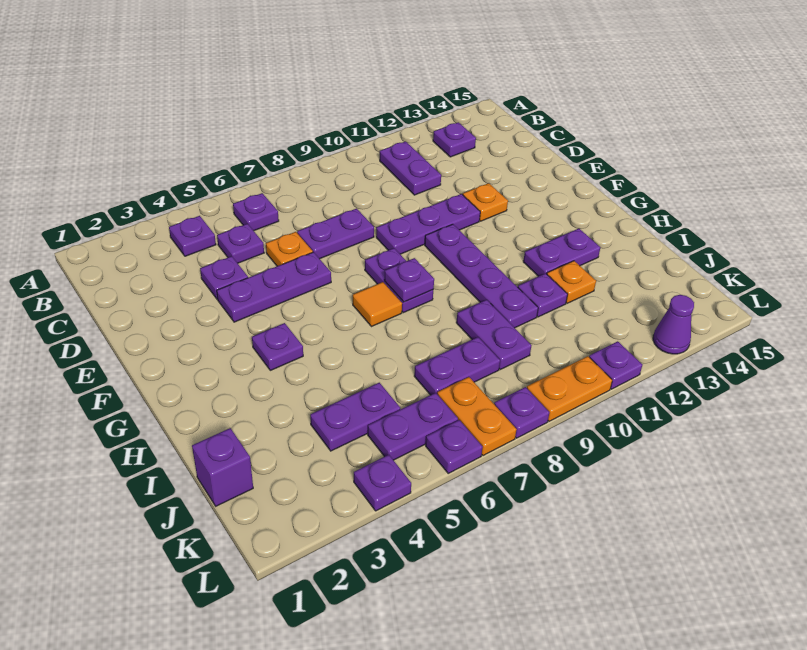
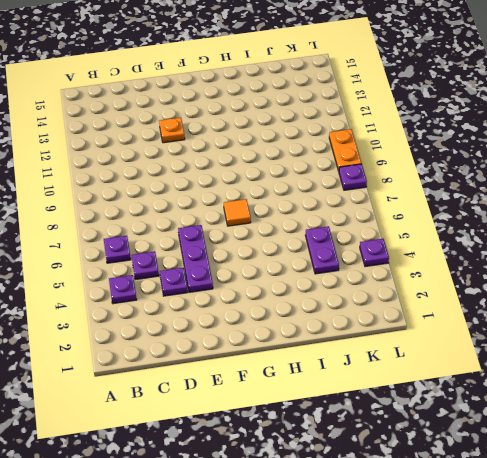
none -> purple plate B11:C11 level 1
none -> purple plate B13 level 1
none -> orange plate D6 level 1
none -> purple plate D7:D8 level 1

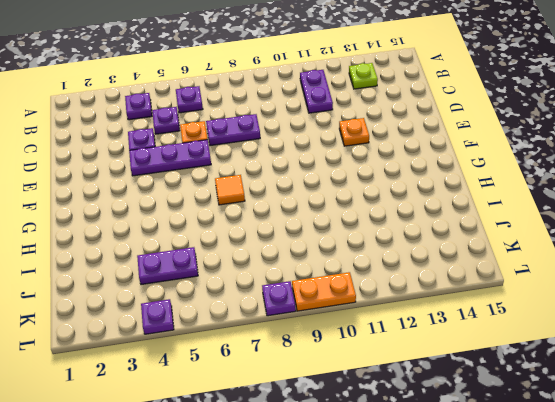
lime plate B13 level 1 -> purple plate B13 level 1
none -> purple plate E9:E11 level 1
none -> purple plate F8:G8 level 1
none -> purple plate F10:I10 level 1
none -> purple plate G4 level 1

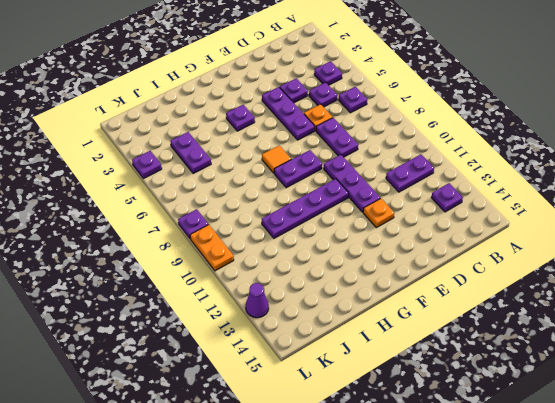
none -> purple plate H12:H13 level 1
none -> purple plate I9:J9 level 1
none -> purple plate I11 level 1
none -> orange plate I12 level 1

